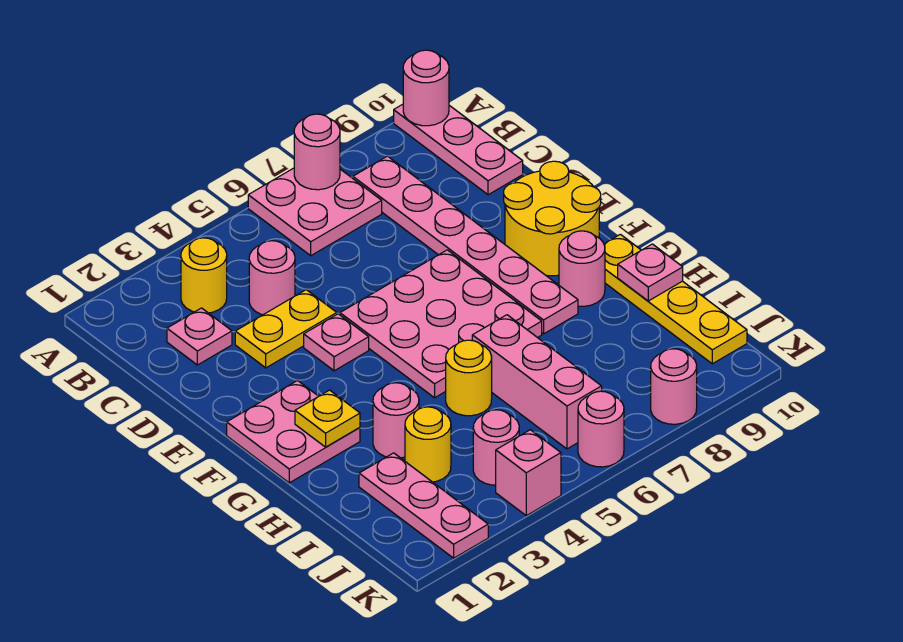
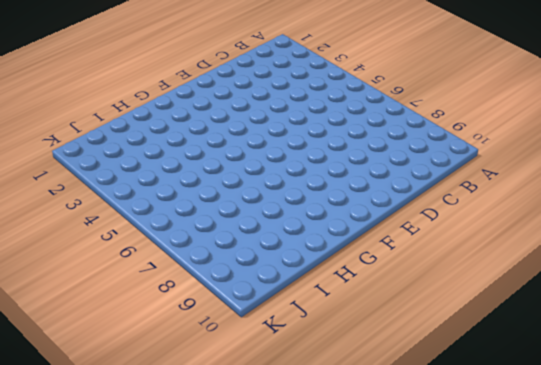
none -> pink plate A6:B7 level 1
none -> pink plate A10:C10 level 1
none -> yellow round brick B3 level 1

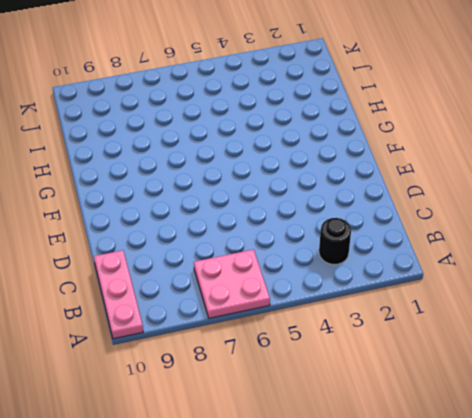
black round brick B3 level 1 -> yellow round brick B3 level 1
none -> pink plate B8:G8 level 1
none -> pink plate C2 level 1
none -> pink round brick C4 level 1

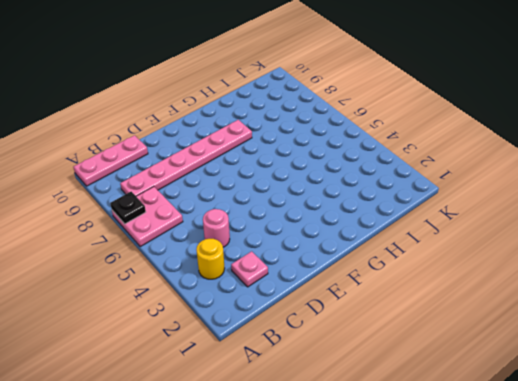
black plate A7 level 2 -> pink round brick A7 level 2
none -> yellow plate D3:D4 level 1
none -> pink plate E4 level 1
none -> pink plate E5:G7 level 1

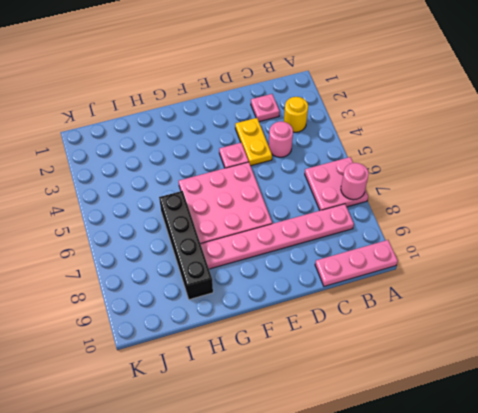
black brick H6:H9 level 1 -> pink brick H6:J6 level 1
none -> yellow round brick E9:F10 level 1
none -> pink plate F1:G2 level 1
none -> pink round brick G9 level 1

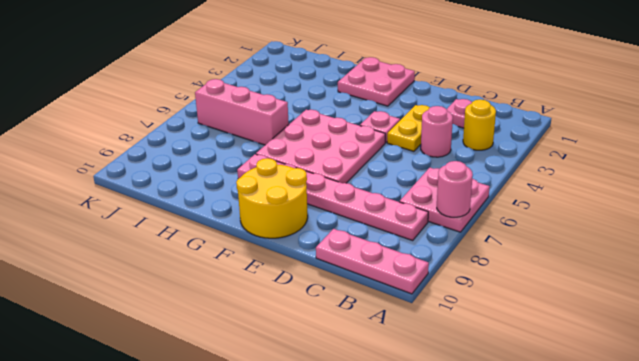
none -> pink round brick G9 level 1
none -> yellow plate G10:J10 level 1
none -> pink round brick H3 level 1

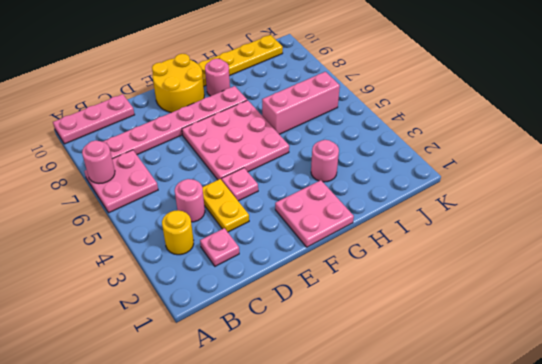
none -> yellow round brick H5 level 1
none -> pink plate I2:K2 level 1
none -> yellow round brick I3 level 1

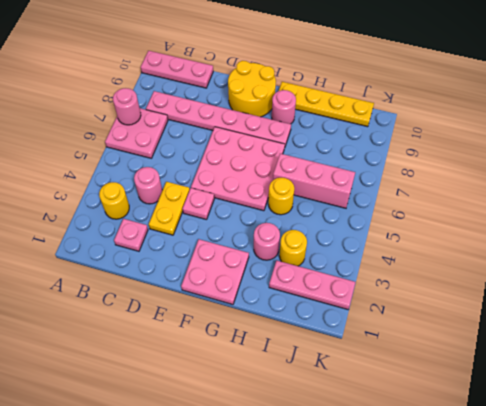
none -> pink round brick J4 level 1
none -> pink brick K4 level 1
none -> pink round brick K6 level 1

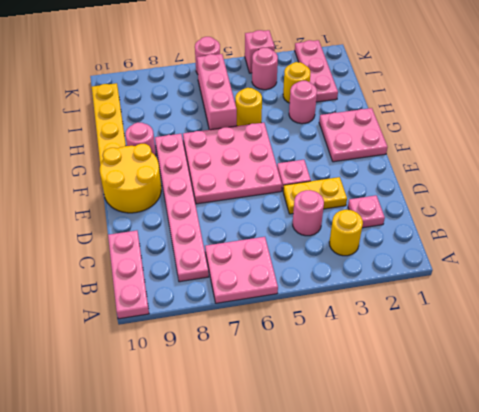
none -> pink round brick K8 level 1
none -> pink round brick A7 level 2
none -> pink round brick A10 level 2

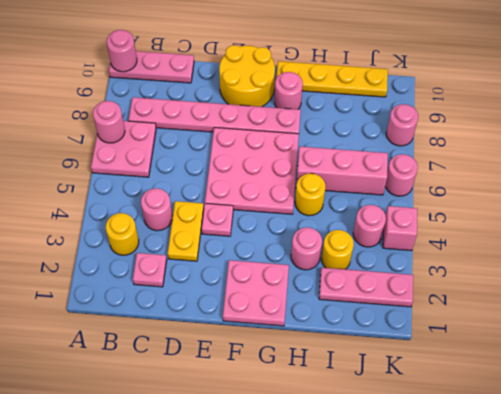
none -> yellow plate G2 level 2
none -> pink plate H10 level 2

